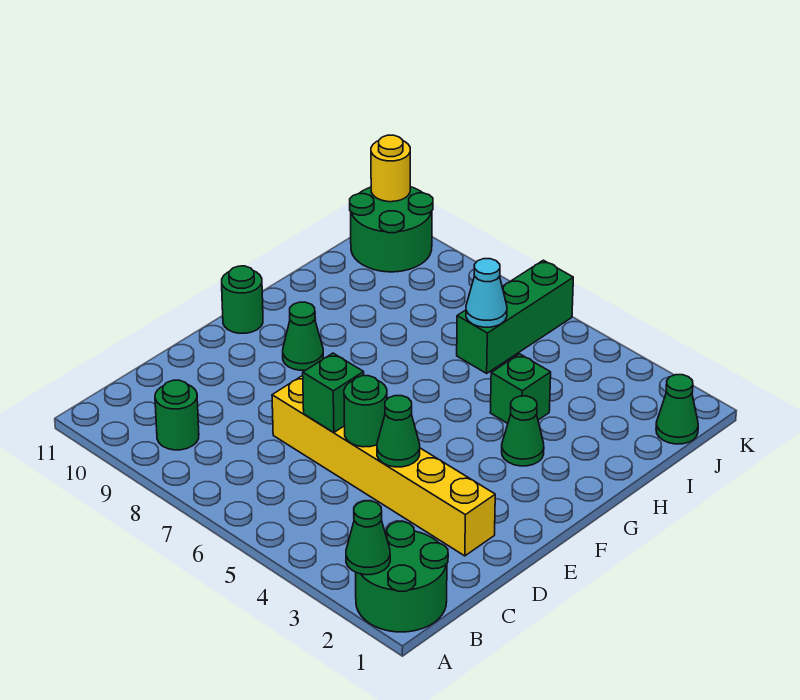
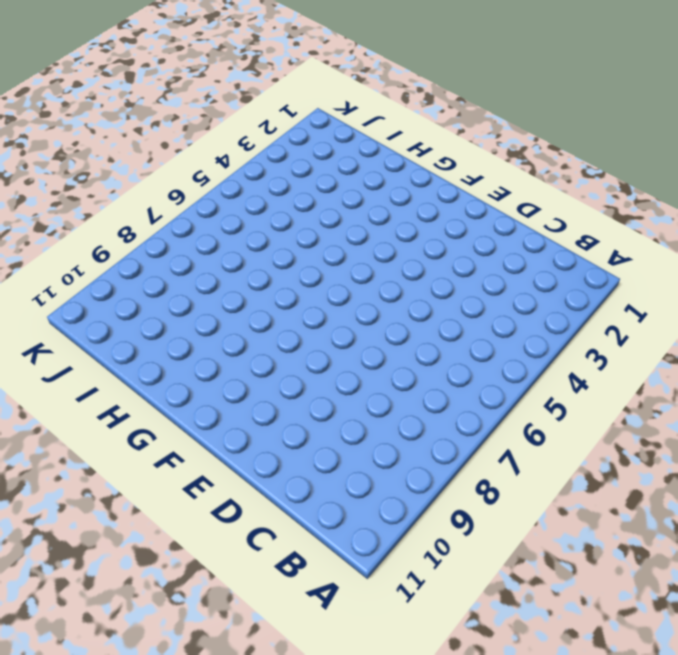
none -> green round brick A1:B2 level 1
none -> green round brick B9 level 1
none -> yellow brick D2:D7 level 1

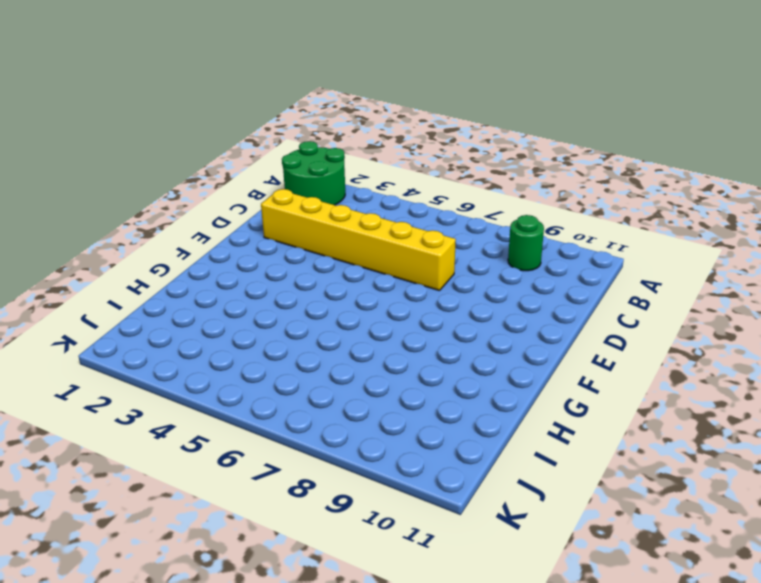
none -> green cone F9 level 1
none -> green round brick F11 level 1
none -> green cone G3 level 1

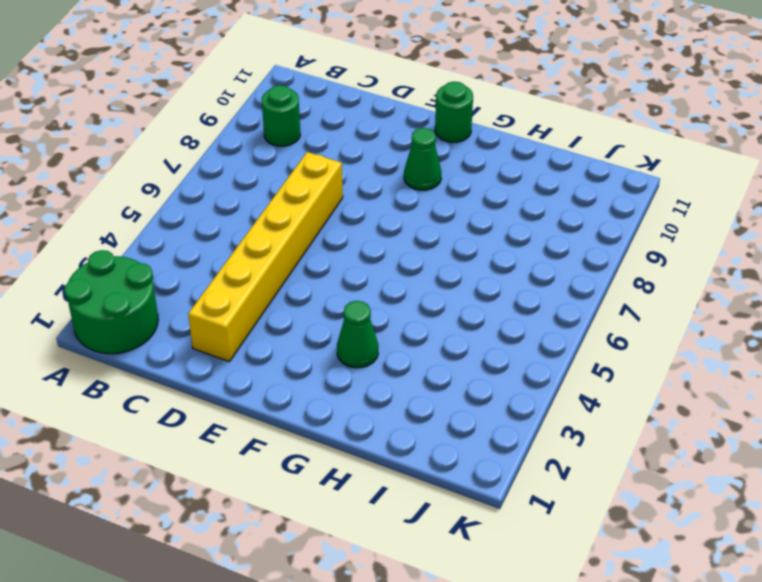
none -> green brick H4 level 1
none -> green brick I6:K6 level 1
none -> green cone J1 level 1

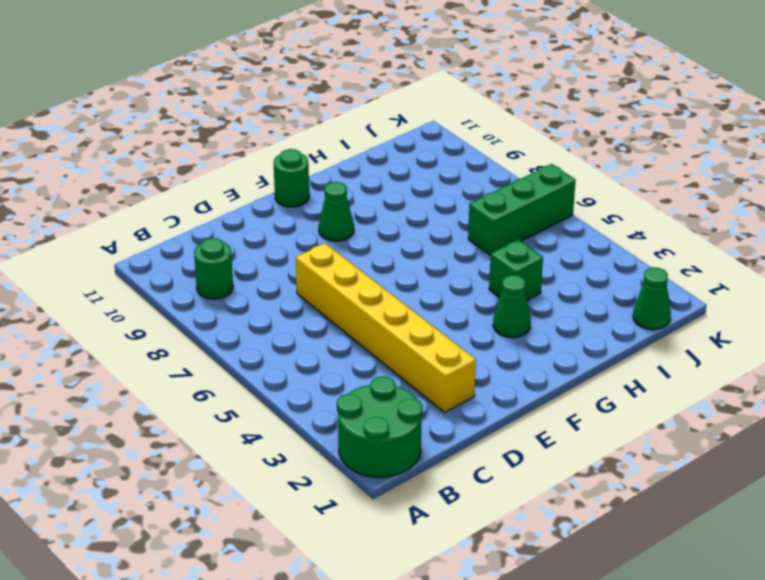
none -> green round brick J10:K11 level 1
none -> green cone A2 level 2
none -> green cone D4 level 2

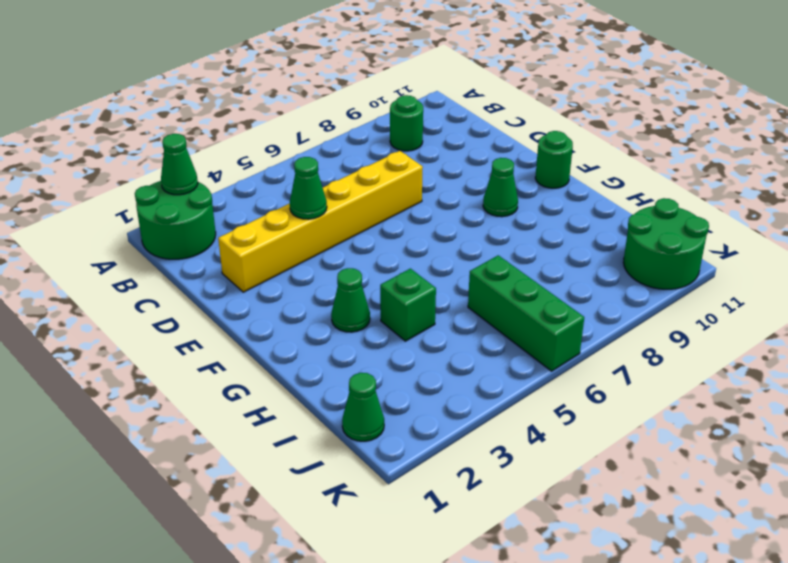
none -> green round brick D5 level 2
none -> green brick D6 level 2
none -> cyan cone I6 level 2

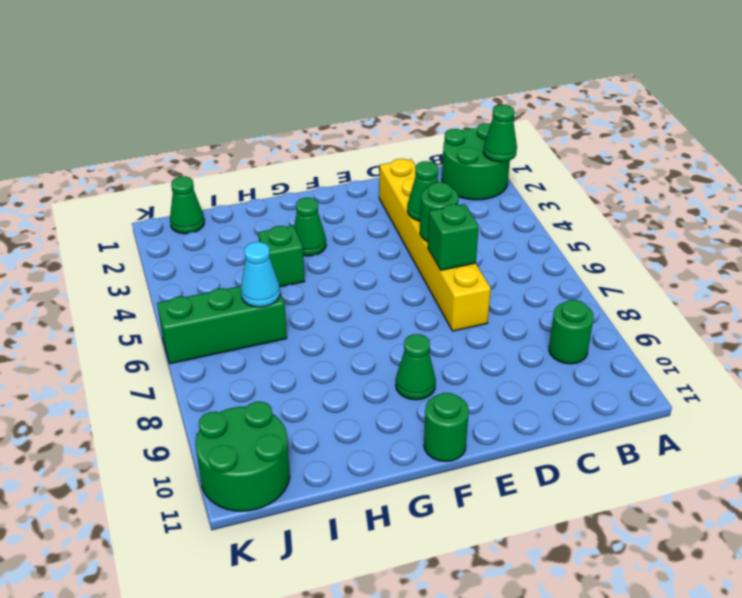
none -> yellow round brick K11 level 2

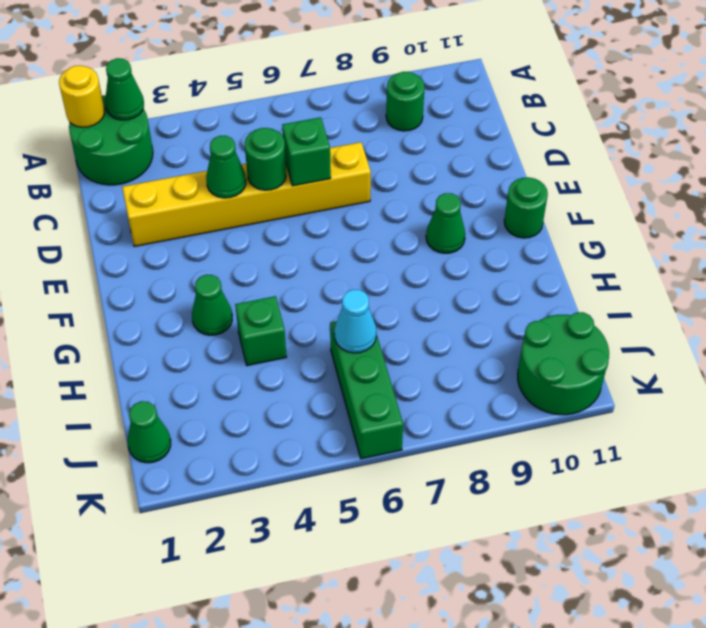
yellow round brick A1 level 2 -> yellow round brick K11 level 2

